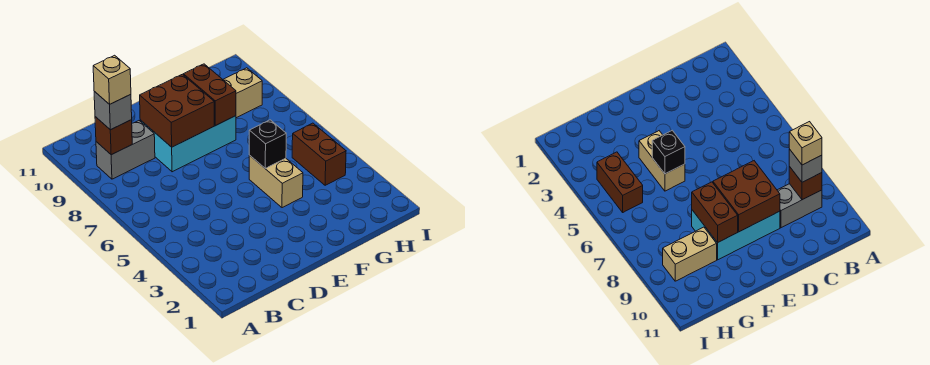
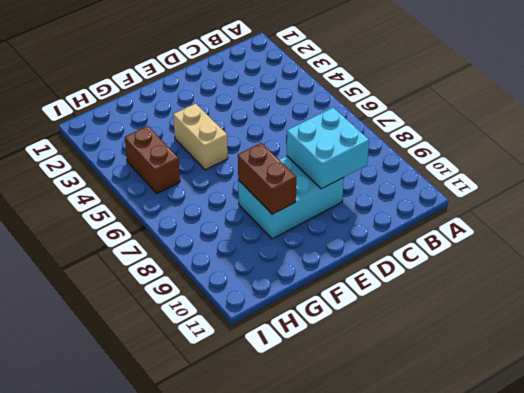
cyan brick C8:D9 level 2 -> brown brick D8:E9 level 2
none -> grey brick B9:C9 level 1
none -> tan brick G9:H9 level 1

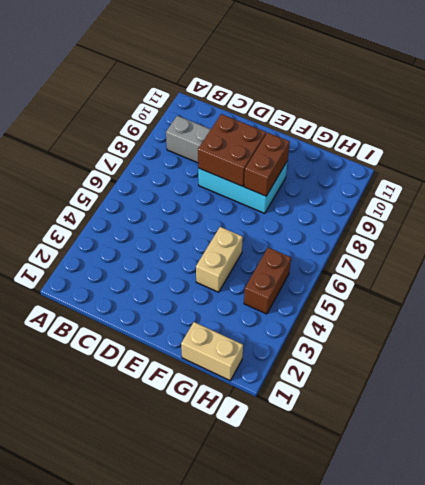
tan brick G1:H1 level 1 -> tan brick G9:H9 level 1
none -> brown brick B9 level 2
none -> black brick F5 level 2

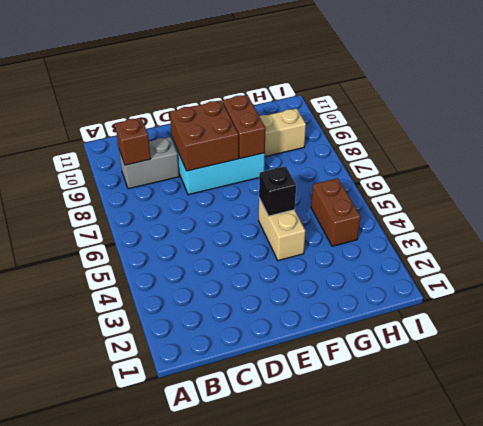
none -> grey brick B9 level 3
none -> tan brick B9 level 4

